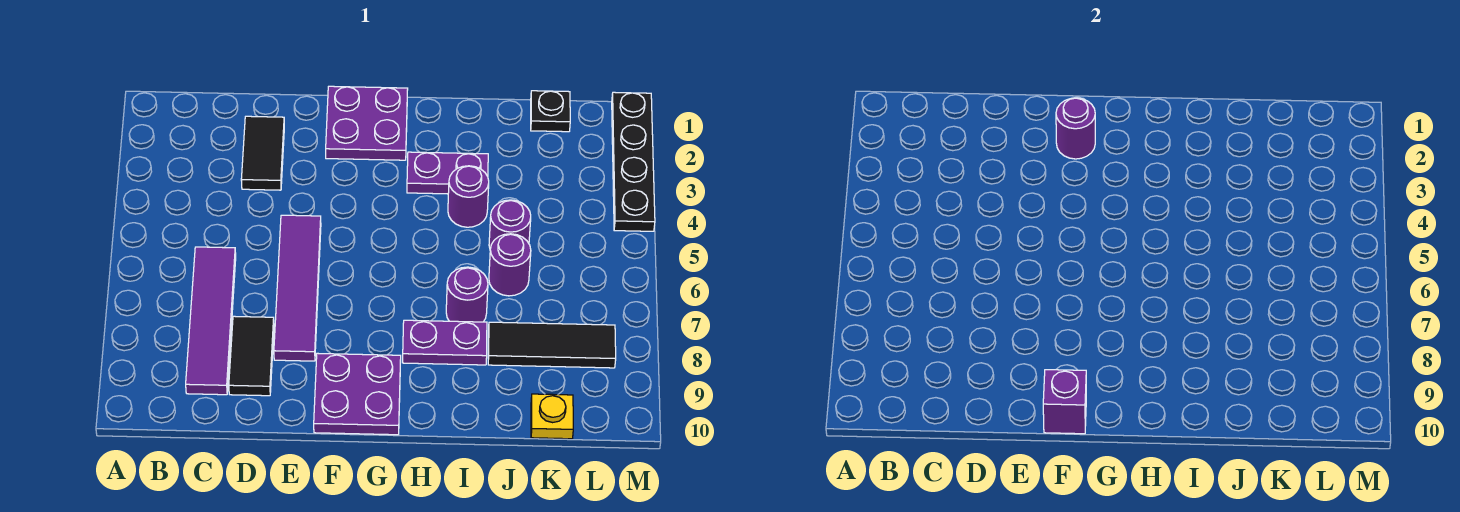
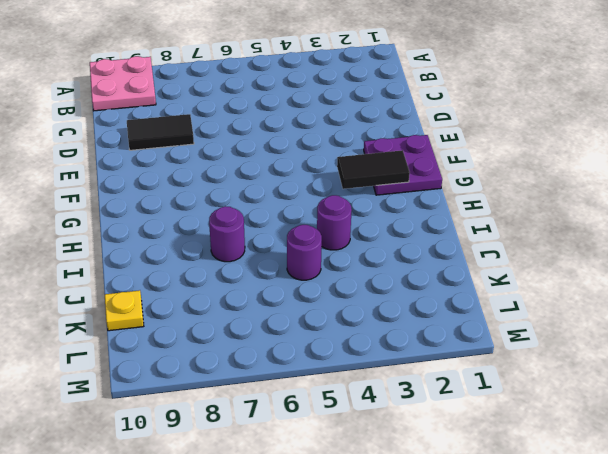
pink plate A9:B10 level 1 -> none
black tile G2:G3 level 2 -> black tile D2:D3 level 1
none -> purple tile C6:C9 level 1
none -> purple tile E5:E8 level 1
none -> purple plate F9:G10 level 1

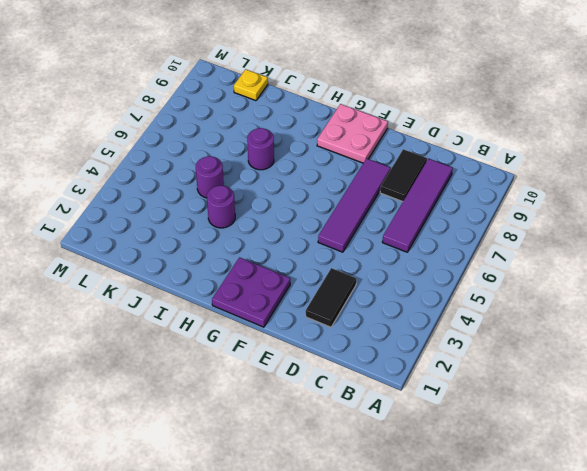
pink plate F9:G10 level 1 -> purple plate F9:G10 level 1
none -> purple plate H3:I3 level 1
none -> purple plate H8:I8 level 1
none -> purple round brick J6 level 1

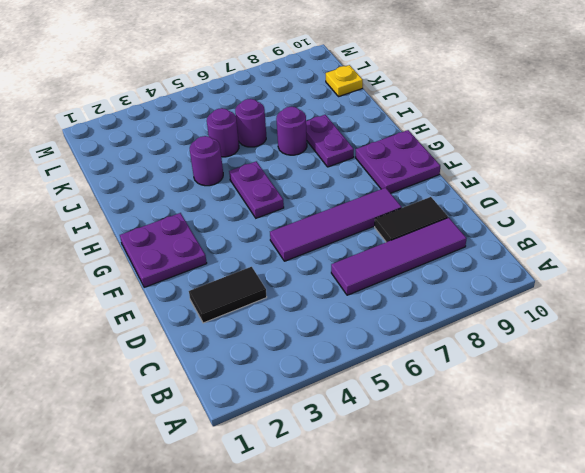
purple plate G5:H5 level 1 -> purple plate H3:I3 level 1
none -> black tile J8:L8 level 1
none -> black plate K1 level 1
none -> black plate M1:M4 level 1

